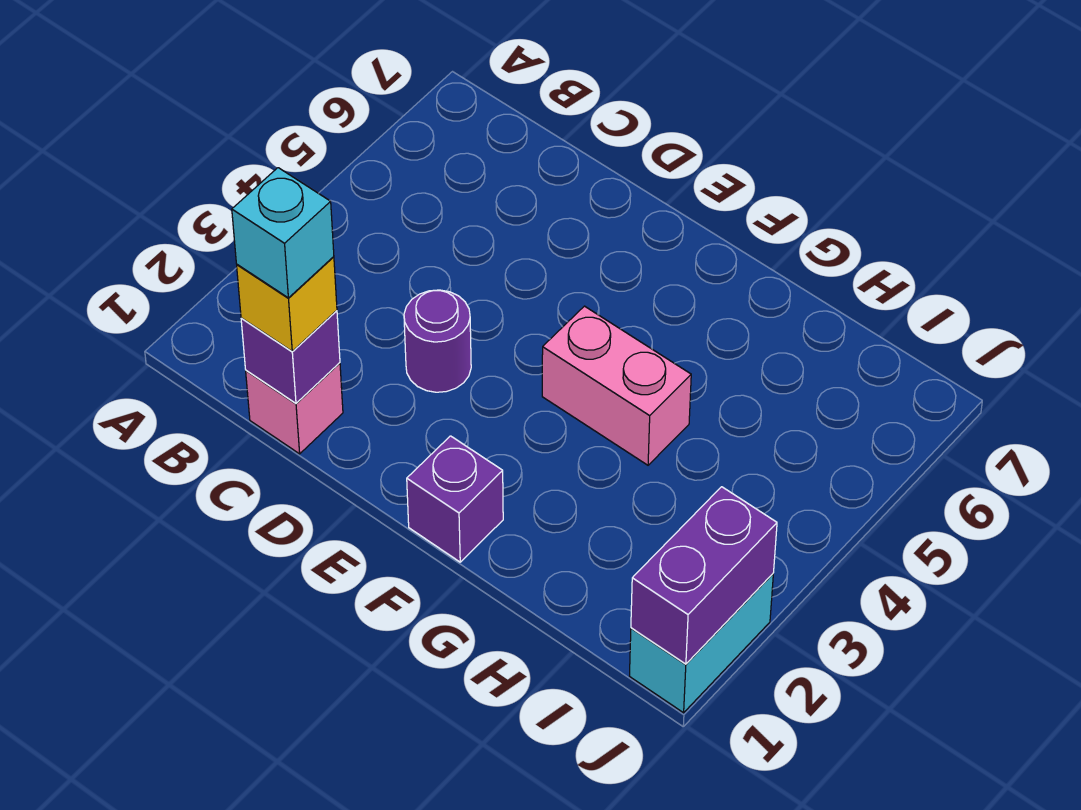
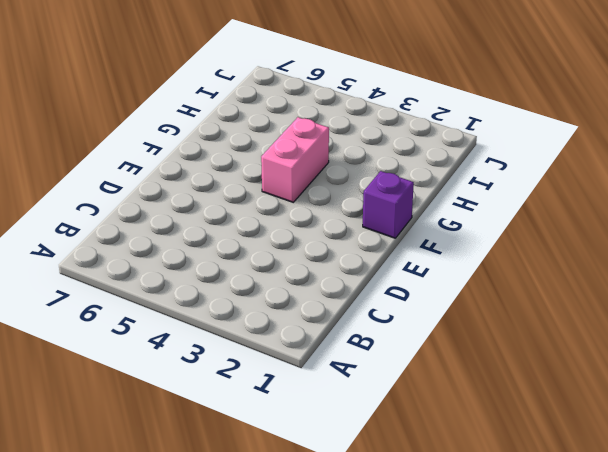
none -> pink brick C1 level 1
none -> purple round brick D3 level 1

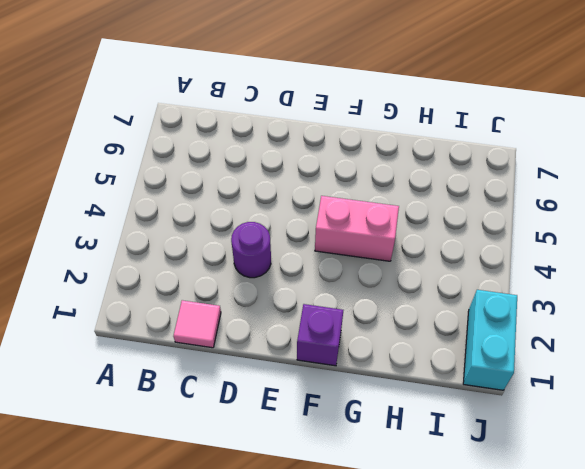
pink tile C1 level 1 -> pink brick C1 level 1
none -> purple brick C1 level 2
none -> purple brick J1:J2 level 2

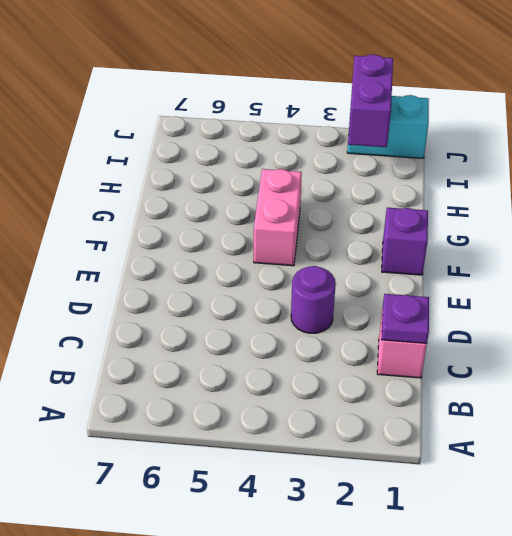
purple plate C1 level 2 -> purple brick C1 level 2
purple brick I2:J2 level 2 -> purple brick J1:J2 level 2
none -> yellow brick C1 level 3
none -> cyan brick C1 level 4

